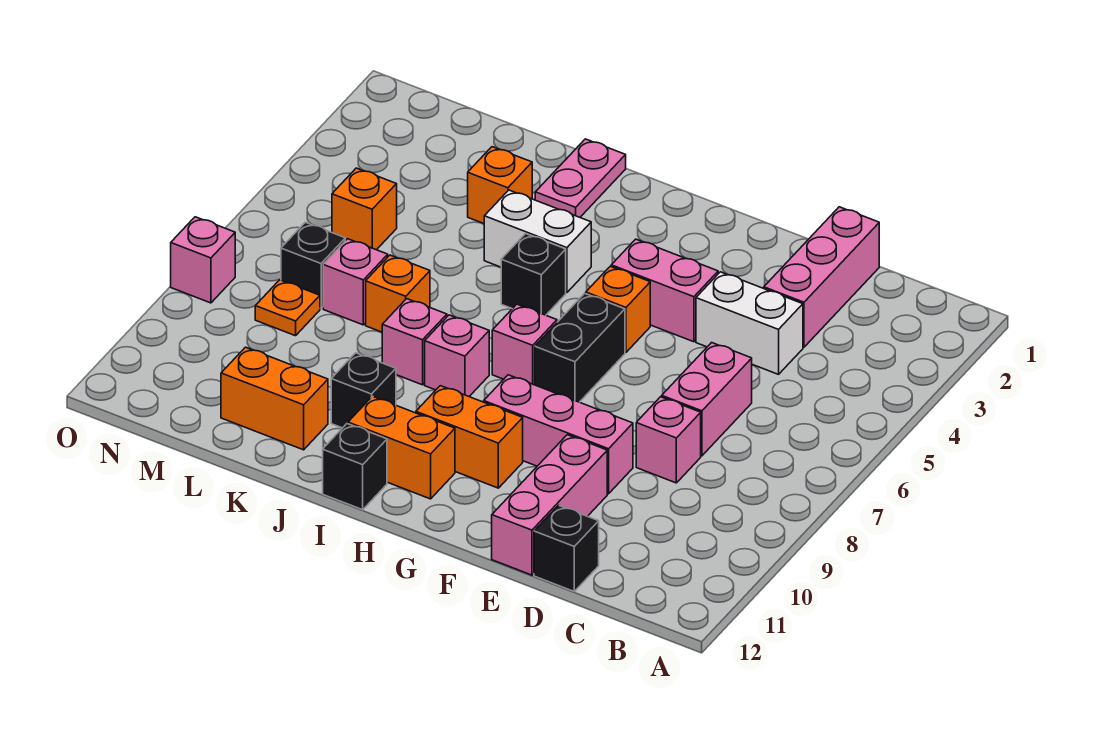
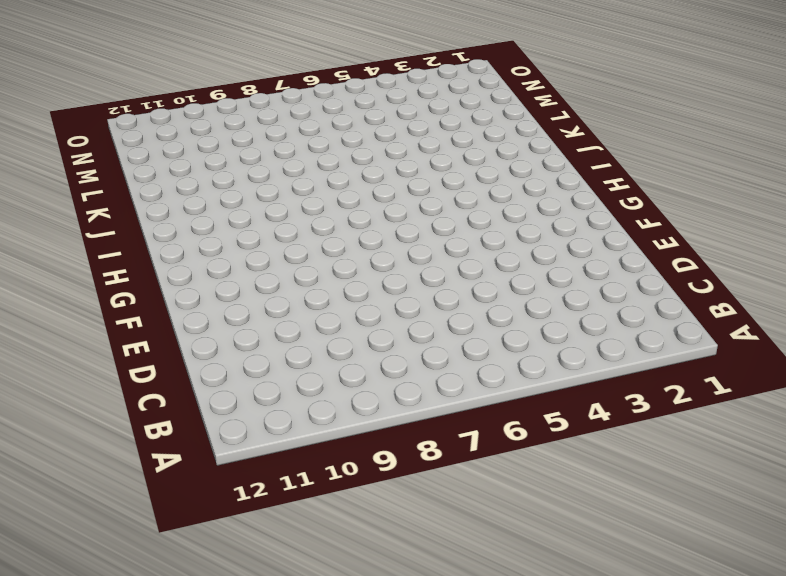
none -> pink brick D1:D3 level 1
none -> white brick D4:E4 level 1
none -> pink brick D6:D7 level 1

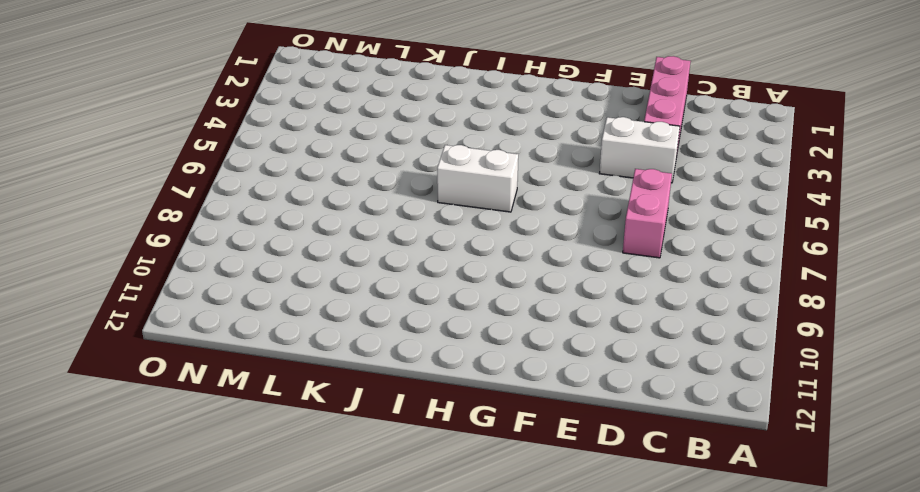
white brick H6:I6 level 1 -> white brick I4:J4 level 1
none -> pink brick D8 level 1
none -> black brick D12 level 1
none -> pink brick E9:G9 level 1

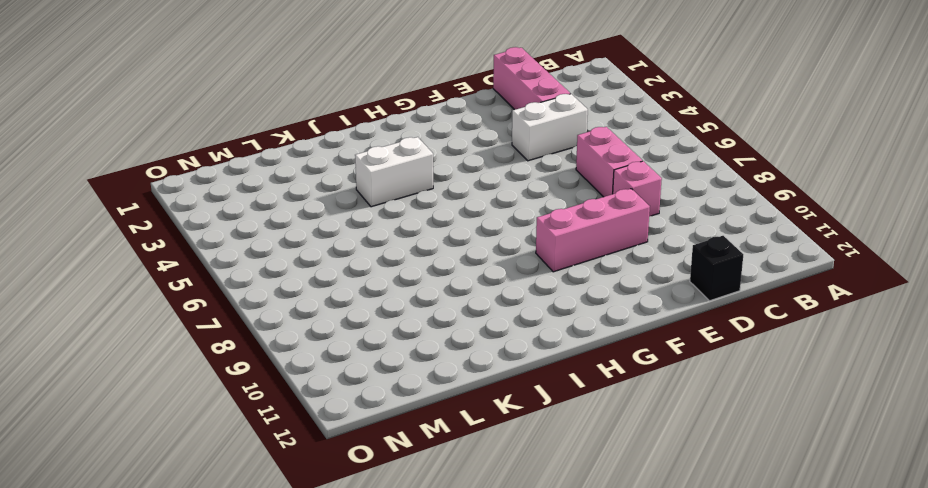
none -> pink brick E10:E12 level 1
none -> pink brick F4:G4 level 1
none -> orange brick G5 level 1

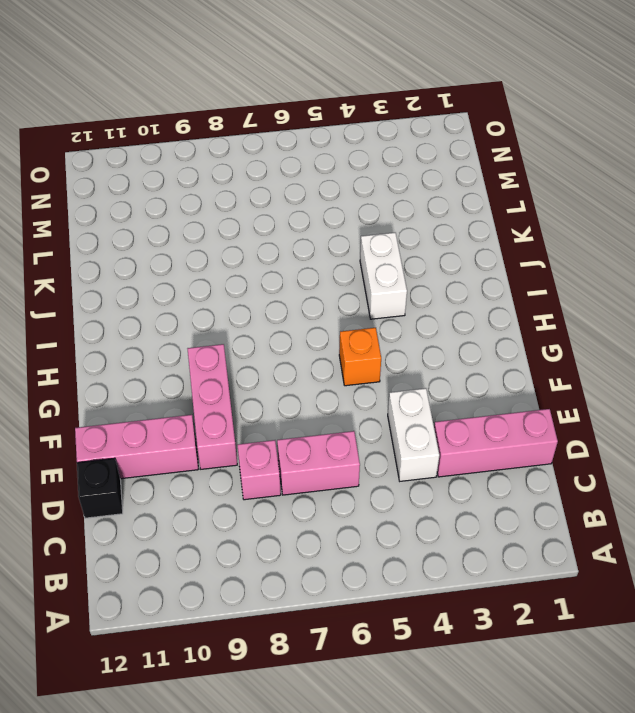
none -> pink brick F4:G4 level 1
none -> black brick G6:G7 level 1
none -> orange brick G10:H10 level 1

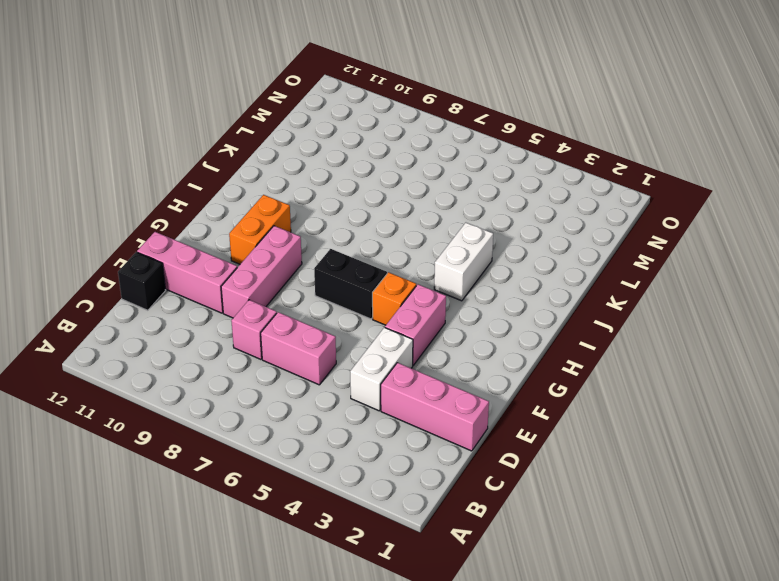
none -> pink brick H7 level 1
none -> orange brick H11:I11 level 1
none -> black brick I5 level 1

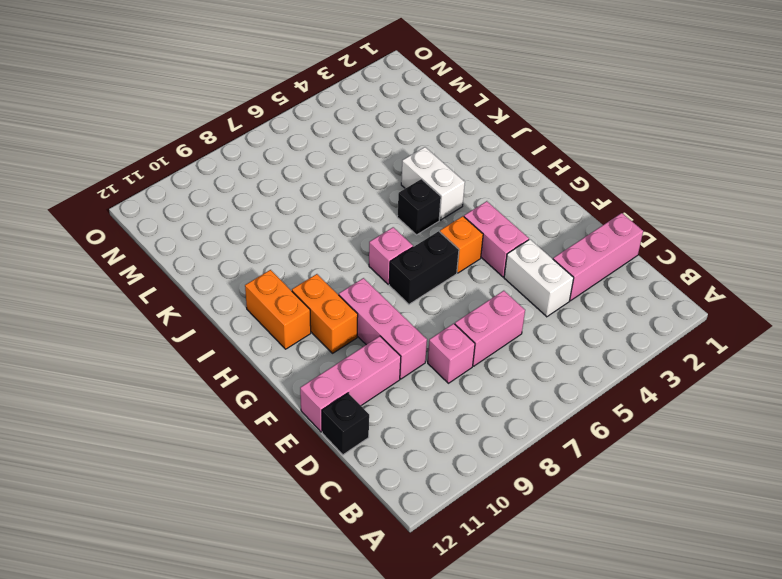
none -> pink brick I8 level 1
none -> black brick I12 level 1
none -> pink plate J1:J2 level 1

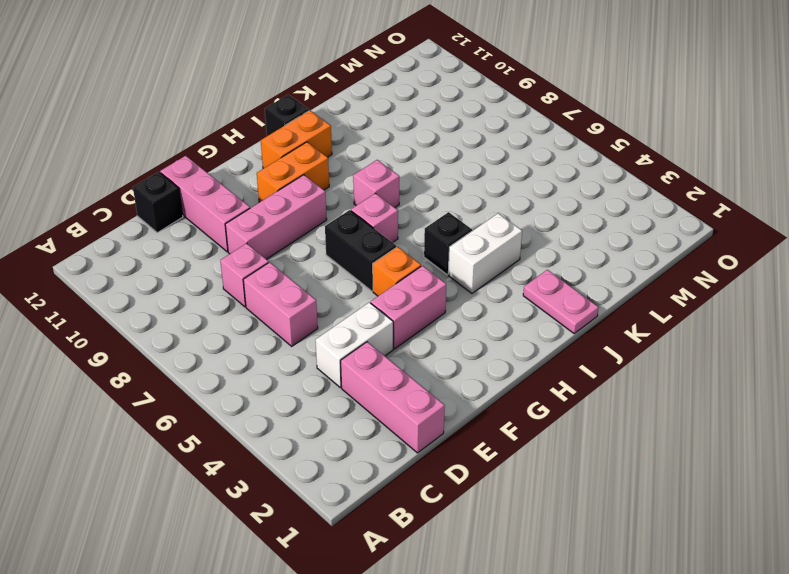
none -> pink brick J8 level 1
none -> black brick J10 level 1
none -> orange brick K3 level 1

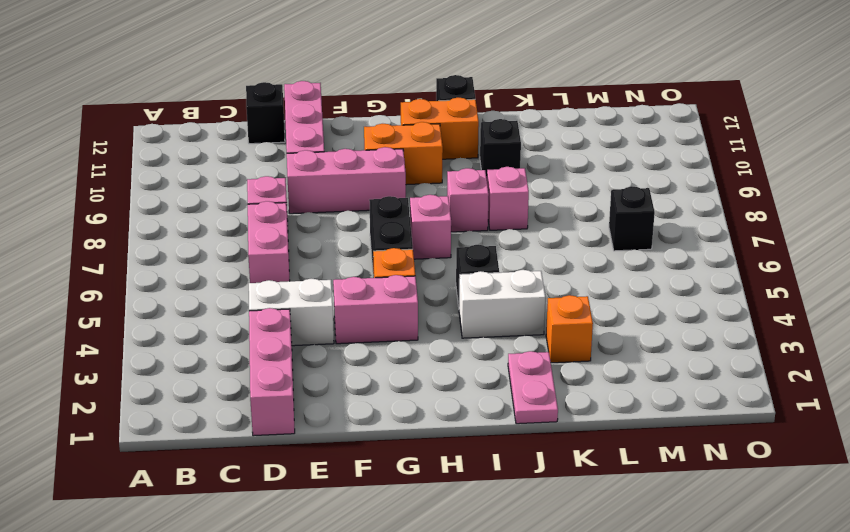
none -> orange brick K7 level 1
none -> orange brick K11:L11 level 1
none -> pink brick L7 level 1

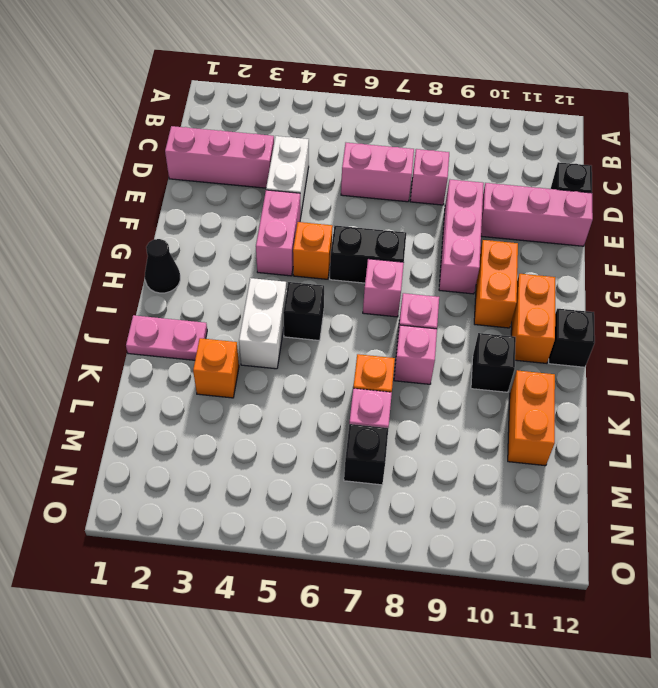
black cone H1 level 1 -> none
none -> orange brick M5 level 1
none -> orange plate M8 level 1
none -> pink brick O8 level 1

